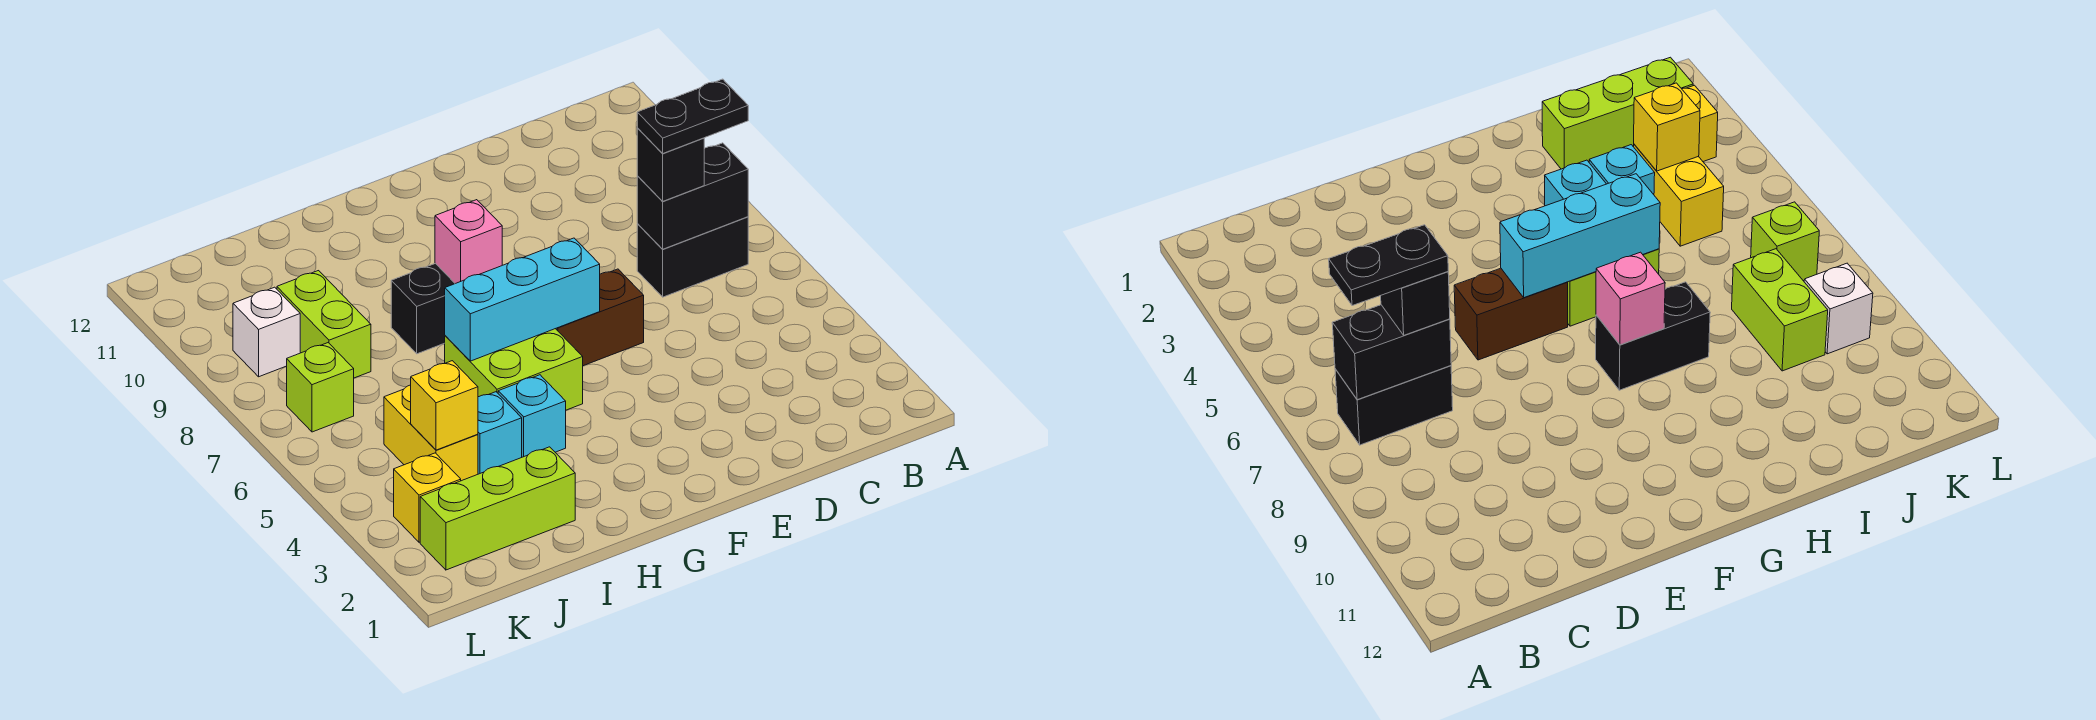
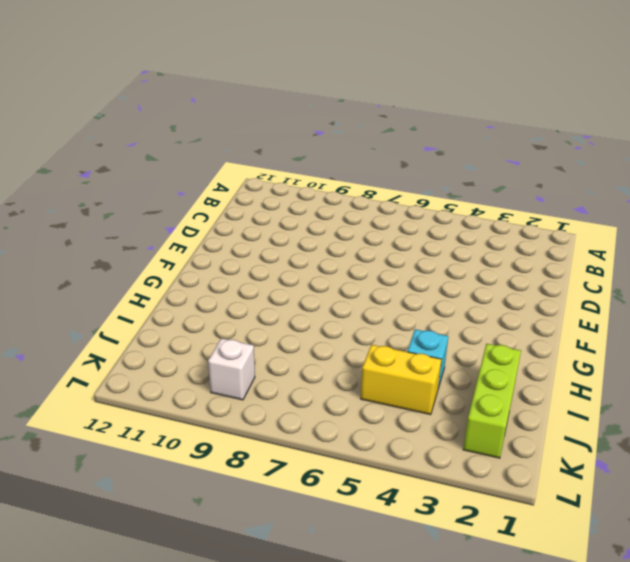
none -> black brick B7:C7 level 1
none -> brown brick E6:F6 level 1
none -> lime brick G5:H6 level 1

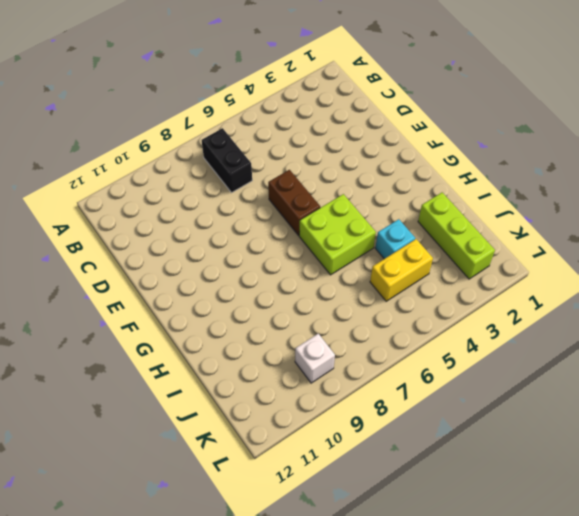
none -> black brick G8:H8 level 1
none -> cyan brick H4 level 1
none -> lime brick J8:J9 level 1

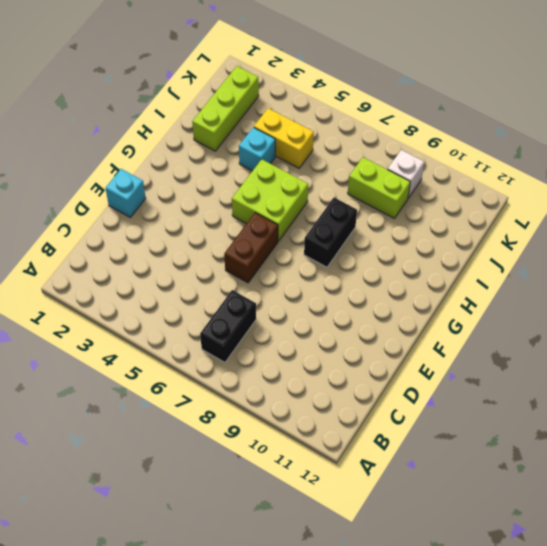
cyan brick E1 level 1 -> cyan brick H4 level 1
none -> yellow brick K3 level 1
none -> lime brick K7 level 1
none -> black brick B7:C7 level 2

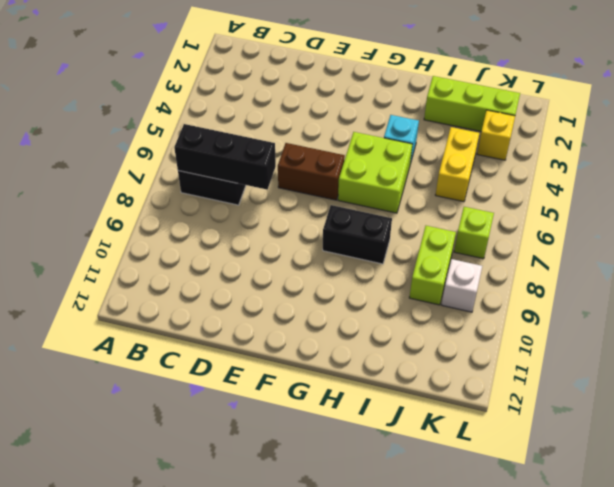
black brick B7:D7 level 2 -> black brick B7:C7 level 2
none -> cyan brick I4 level 1
none -> cyan brick F6:H6 level 2
none -> pink brick G8 level 2

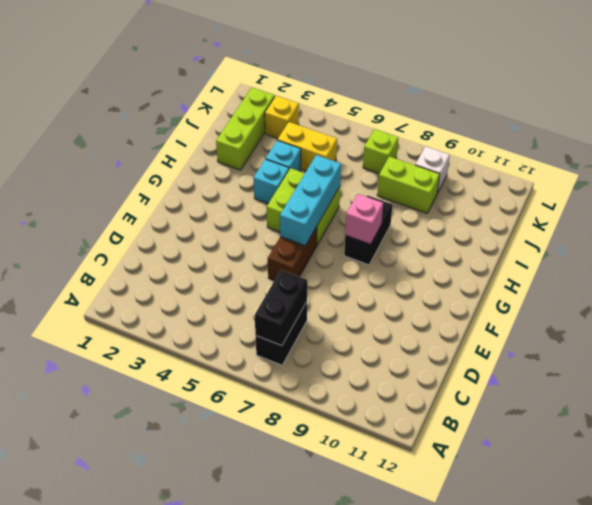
none -> yellow brick J4 level 2
none -> black brick C7 level 3
none -> black plate B7:C7 level 4

